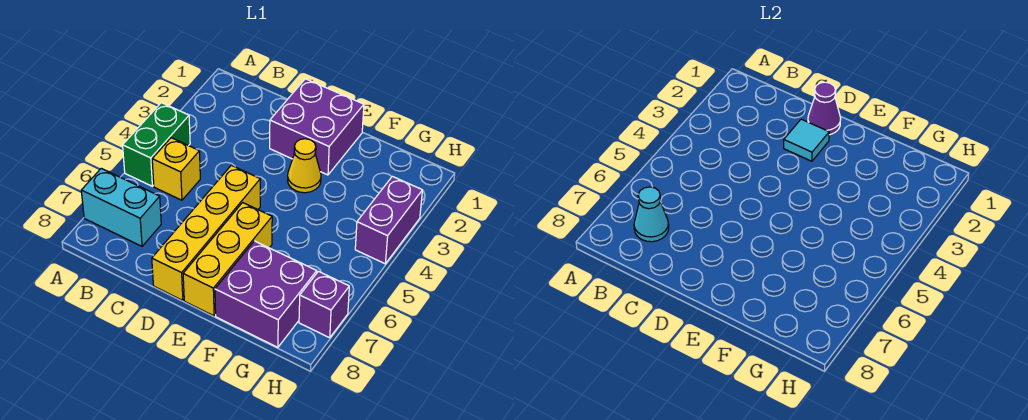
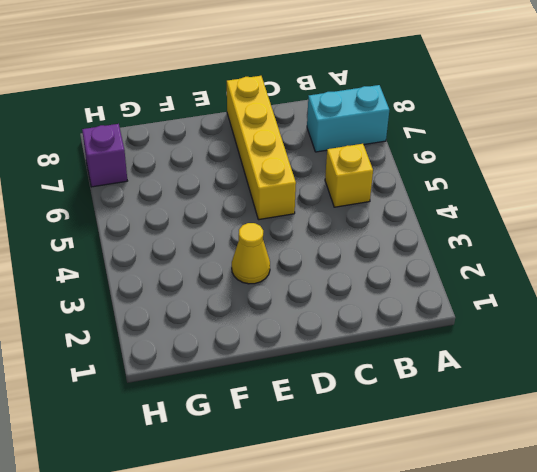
none -> green brick A4:A5 level 1
none -> purple brick D1:E2 level 1
none -> yellow brick E6:E8 level 1

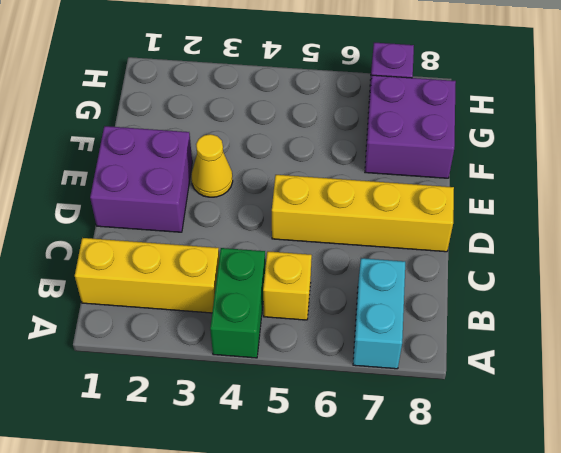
green brick A4:B4 level 1 -> green brick A4:A5 level 1
yellow brick B1:B3 level 1 -> yellow brick E6:E8 level 1
none -> purple brick H3:H4 level 1
none -> cyan cone B7 level 2
none -> purple cone D1 level 2

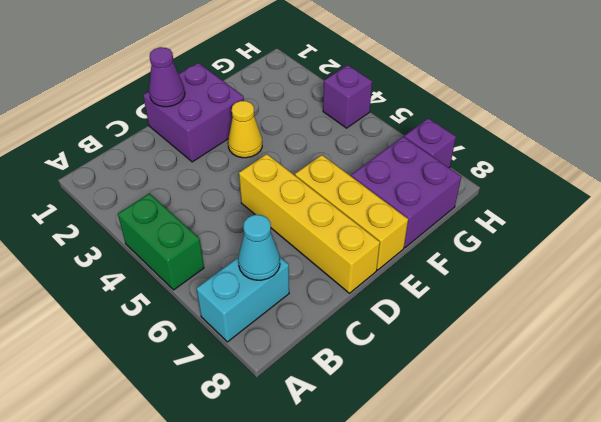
purple brick H4 level 1 -> purple brick H3:H4 level 1
none -> yellow brick B5 level 1
none -> cyan tile D2 level 2

